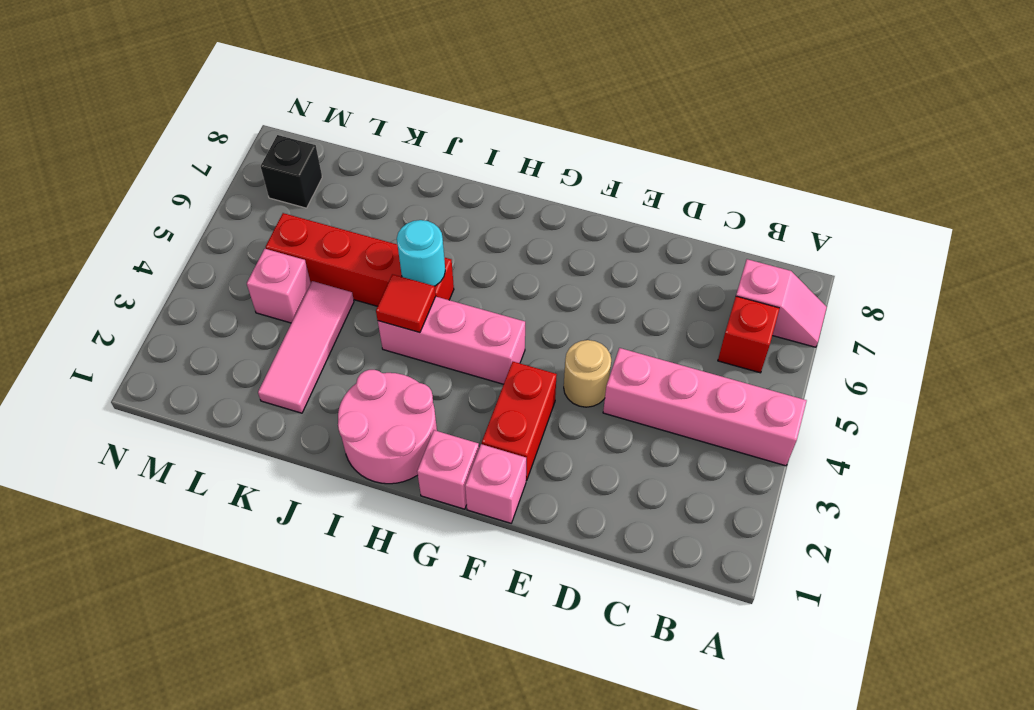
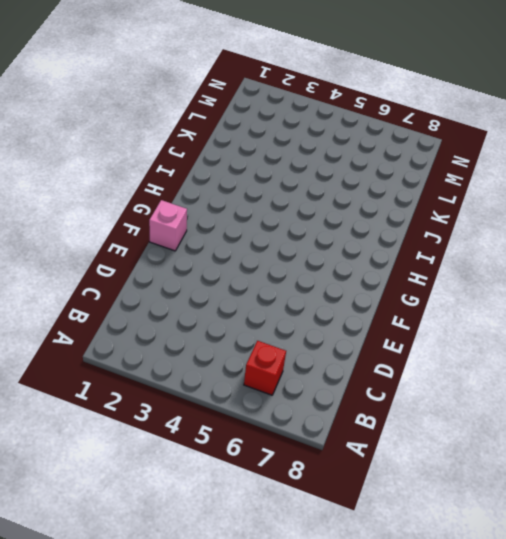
none -> pink brick A4:D4 level 1
none -> pink slope A7:B7 level 1 top B
none -> tan round brick E4 level 1

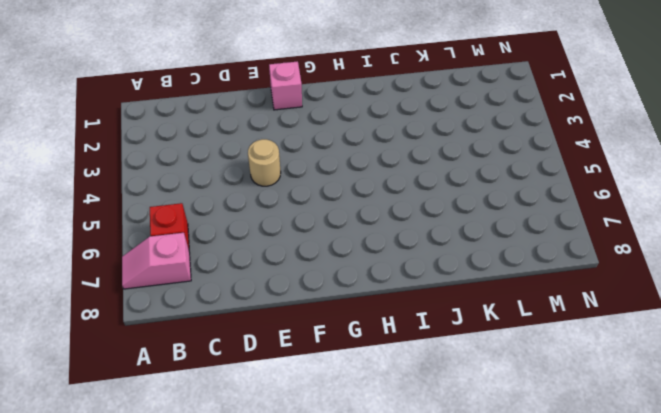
none -> pink brick A4:D4 level 1
none -> red brick F2:F3 level 1
none -> pink brick G1 level 1

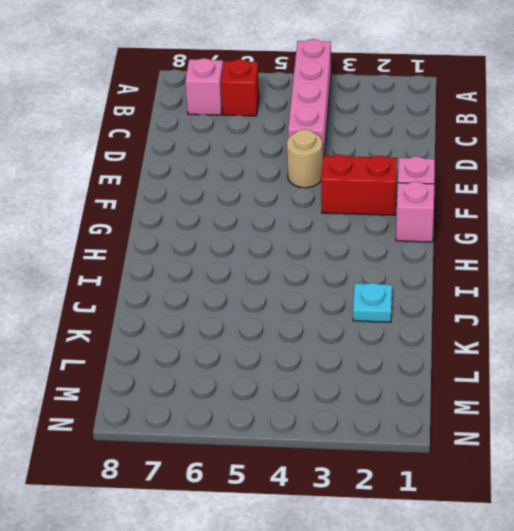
cyan plate J2 level 1 -> none
none -> pink brick G4:I4 level 1
none -> pink round brick H1:I2 level 1
none -> red brick I5:L5 level 1

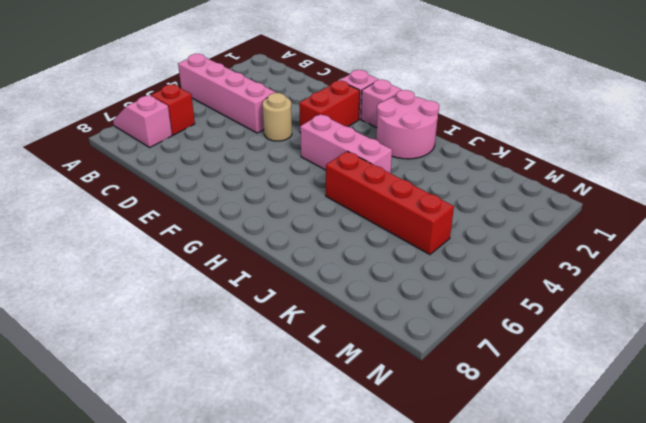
none -> pink tile K2:K4 level 1
none -> pink brick L4 level 1
none -> black brick M7 level 1

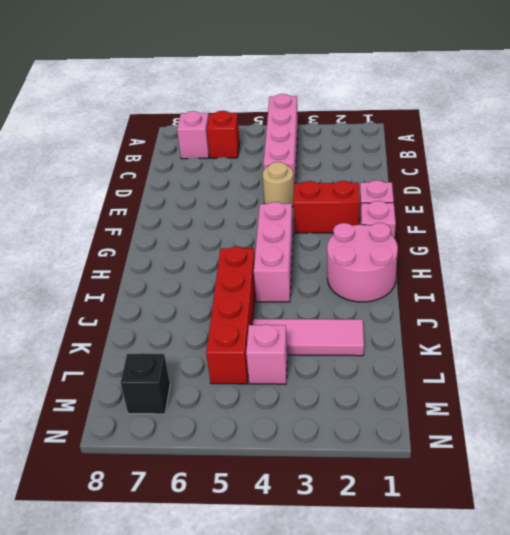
none -> red tile I4 level 2
none -> cyan round brick I5 level 2

